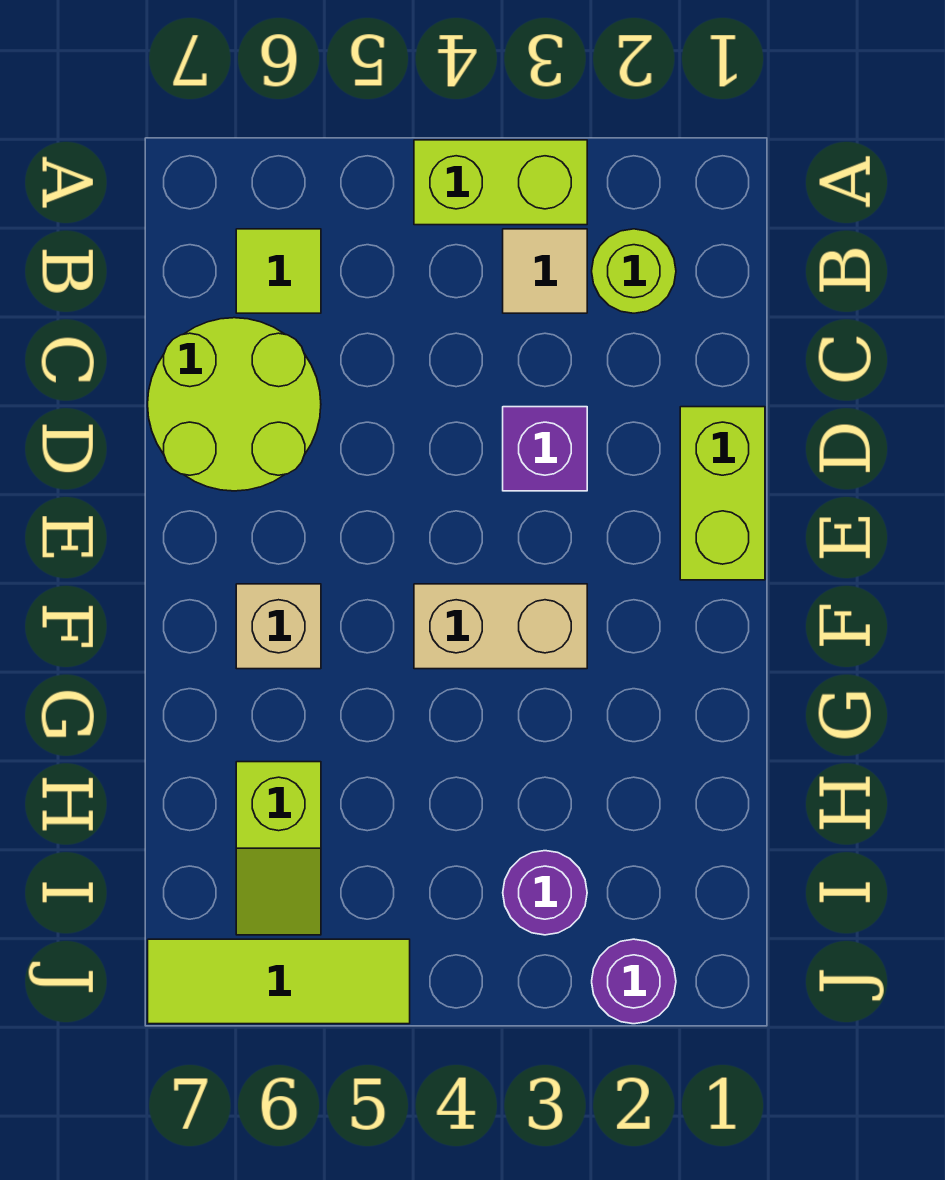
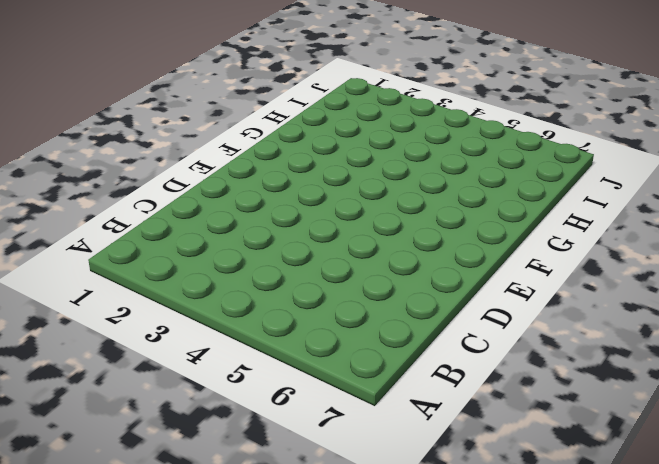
none -> lime brick A3:A4 level 1
none -> lime round brick B2 level 1
none -> tan tile B3 level 1

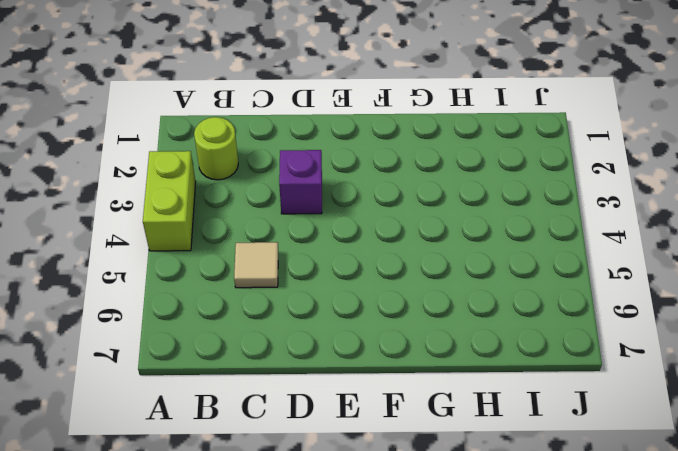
tan tile C5 level 1 -> tan tile B3 level 1
none -> lime tile B6 level 1
none -> lime round brick C6:D7 level 1
none -> lime brick D1:E1 level 1

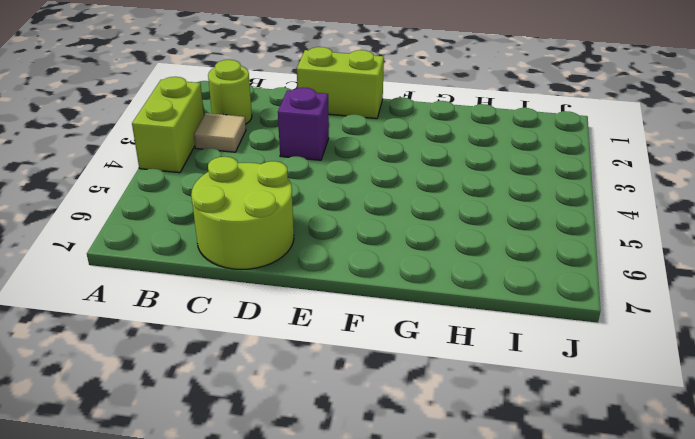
none -> lime tile B6 level 1
none -> tan brick F3:F4 level 1
none -> tan brick F6 level 1

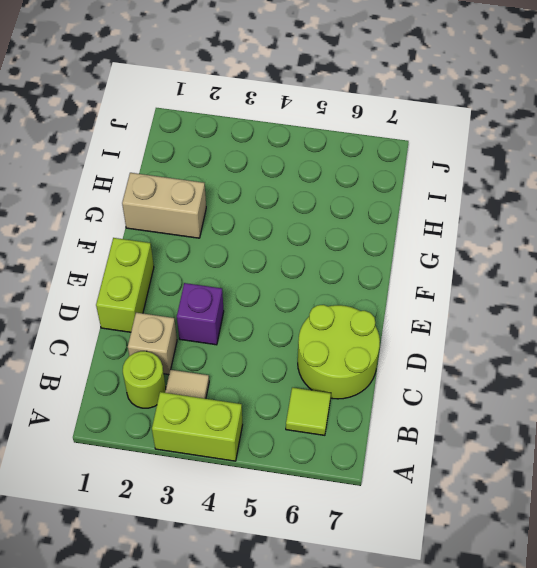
tan brick C2 level 1 -> tan brick F6 level 1
tan brick G1:G2 level 1 -> tan brick F3:F4 level 1
none -> lime slope H6:I6 level 1 top H
none -> purple round brick I3 level 1
none -> purple round brick J2 level 1

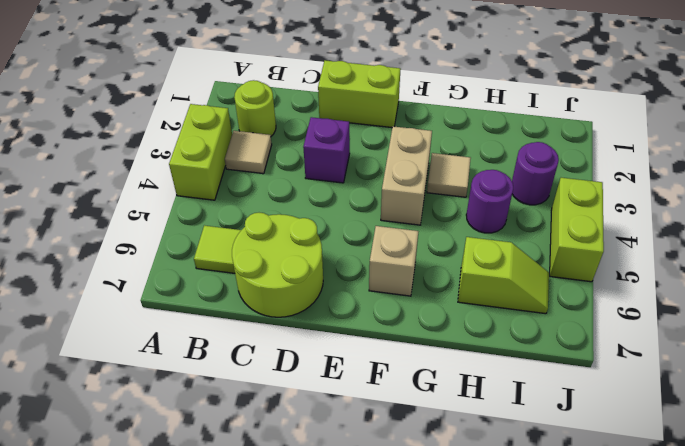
tan tile G3 level 1 -> none
purple round brick H4 level 1 -> purple round brick J2 level 1
lime brick J4:J5 level 1 -> lime tile J5:J7 level 1

